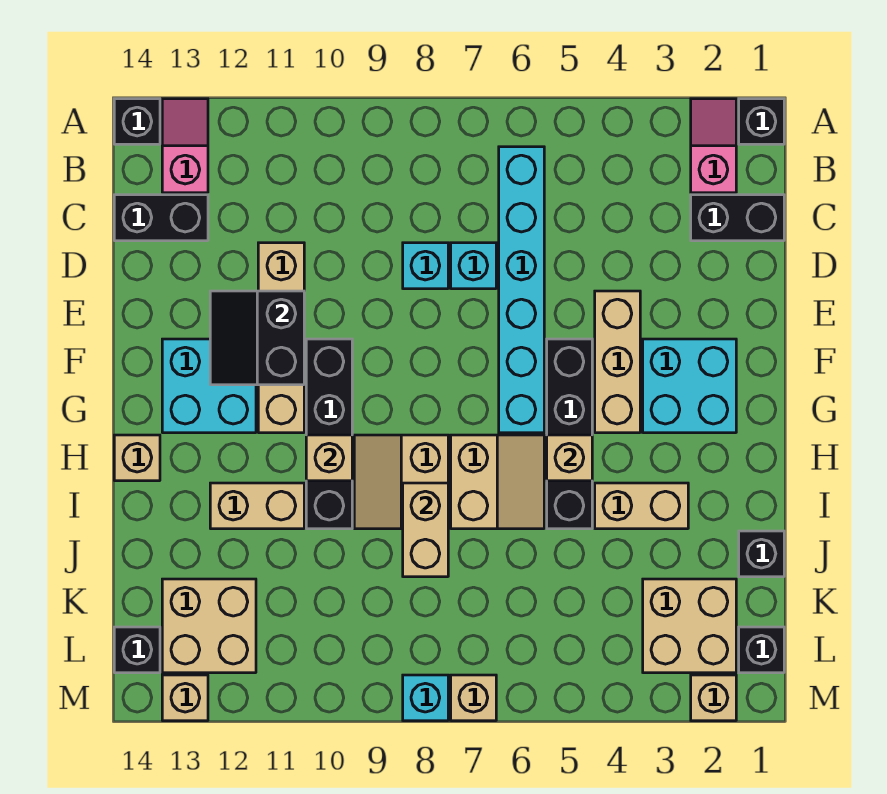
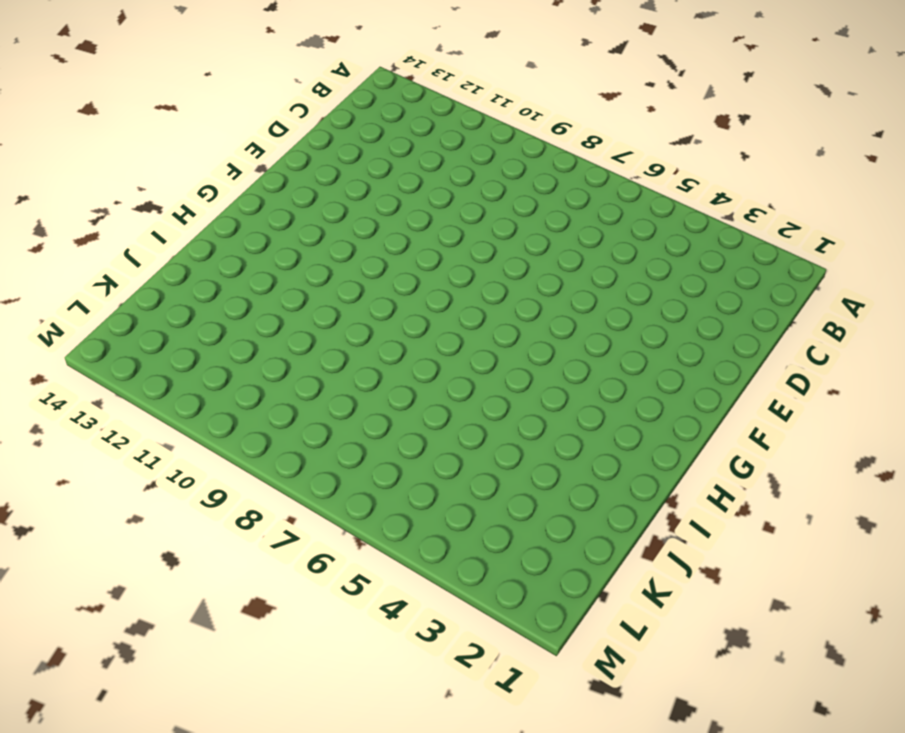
none -> black brick A1 level 1
none -> pink slope A2:B2 level 1 top B
none -> pink slope A13:B13 level 1 top B
none -> black brick A14 level 1

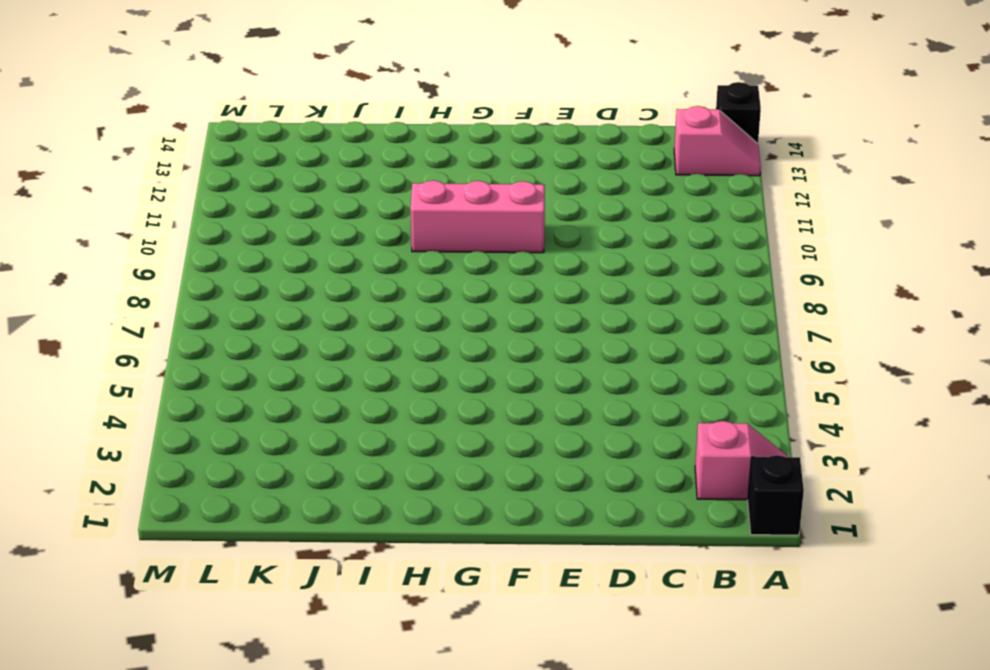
pink brick F10:H10 level 1 -> black brick F10:I10 level 1
none -> cyan brick B6:G6 level 1
none -> black brick C1:C2 level 1
none -> black brick C13:C14 level 1
none -> cyan brick D7 level 1

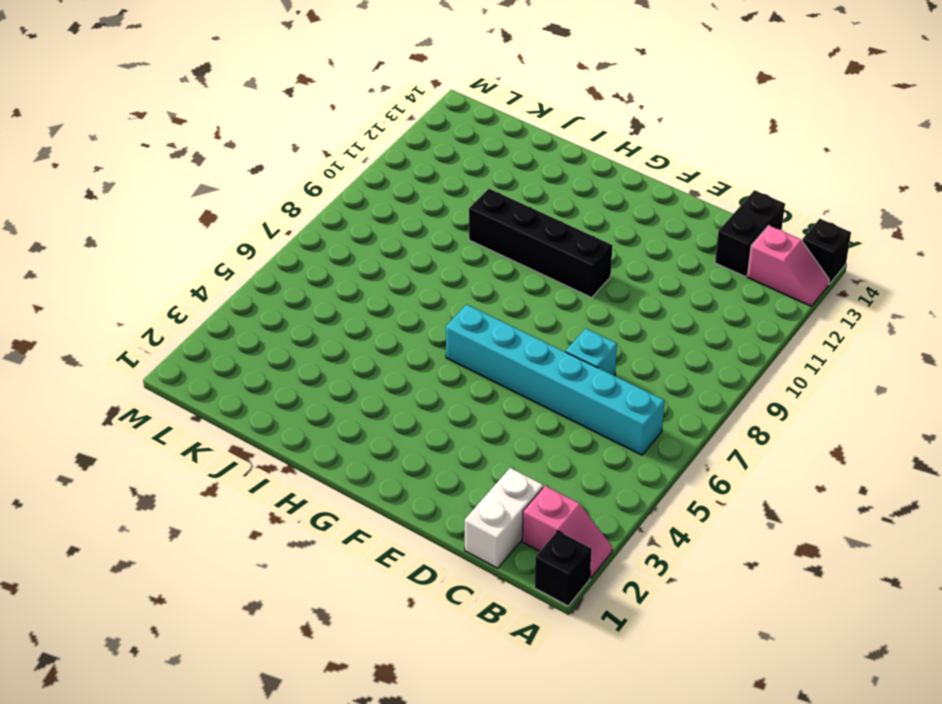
white brick C1:C2 level 1 -> black brick C1:C2 level 1
none -> cyan brick D8 level 1
none -> tan brick D11:G11 level 1
none -> tan brick E4:G4 level 1
none -> cyan brick F2:G3 level 1

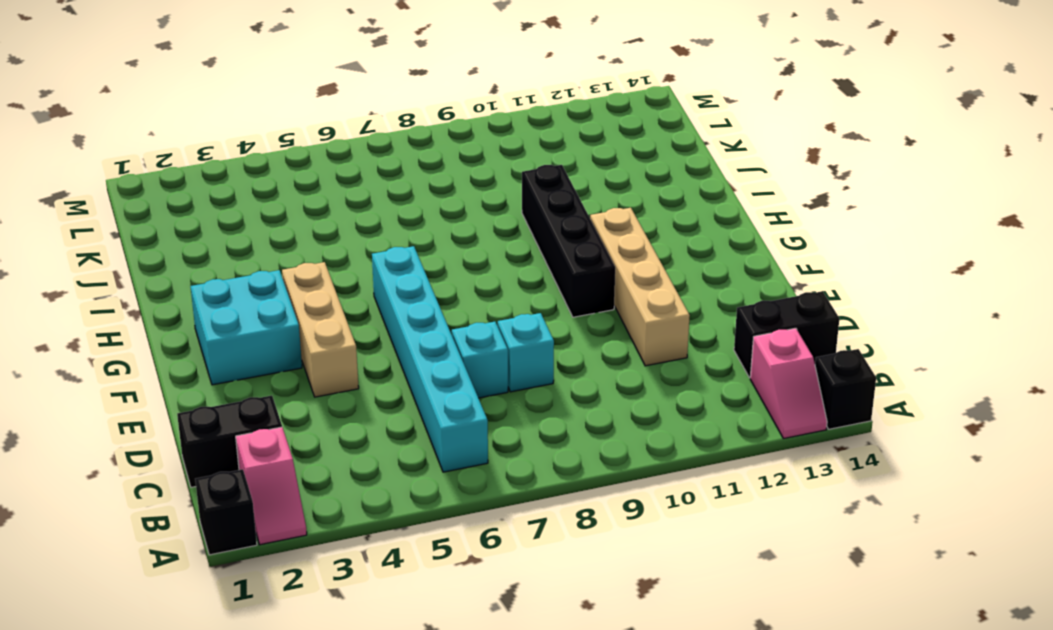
none -> black brick F5:I5 level 1
none -> cyan brick F12:G13 level 1
none -> tan slope H6:I7 level 1 top 7
none -> tan slope H8:I9 level 1 top 8

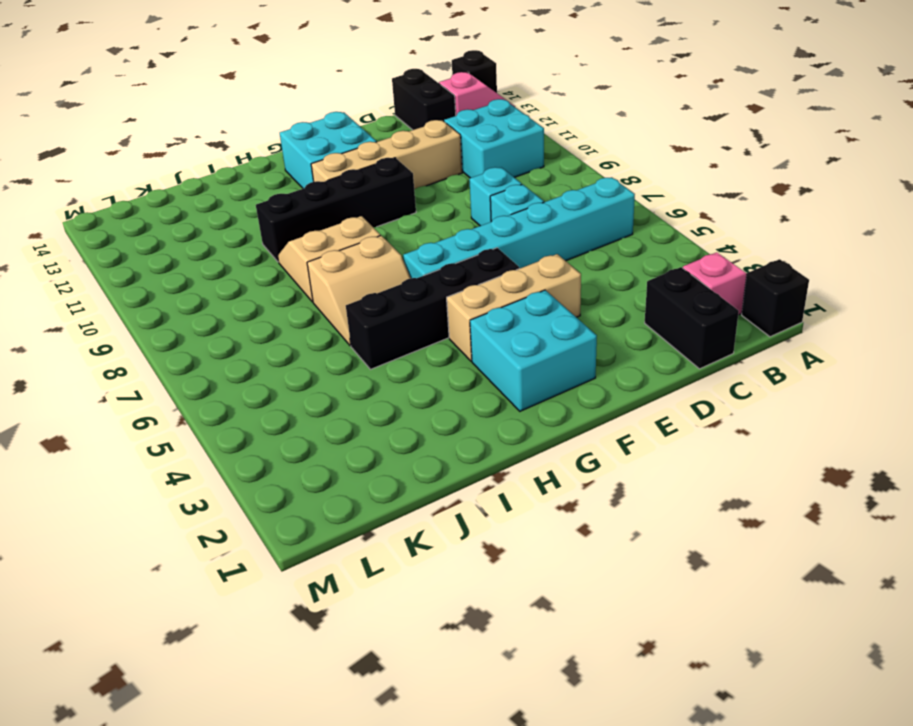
cyan brick B10:C11 level 1 -> none
none -> tan brick H14 level 1
none -> tan brick I3:I4 level 1
none -> tan brick I11:I12 level 1
none -> black brick J1 level 1

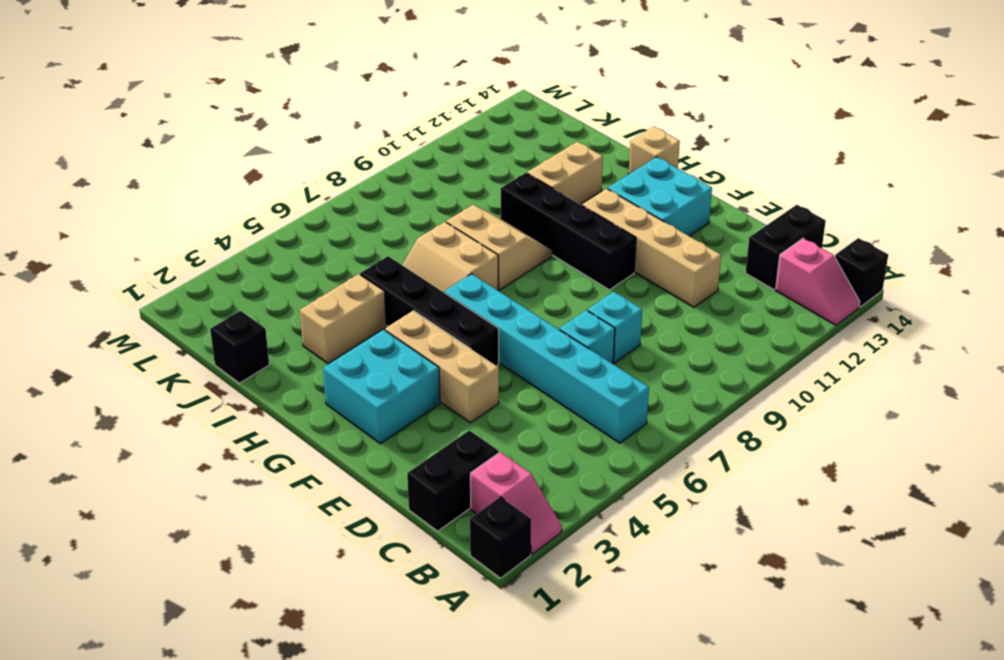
none -> tan brick K2:L3 level 1
none -> tan brick K12:L13 level 1
none -> black brick L1 level 1
none -> black brick L14 level 1

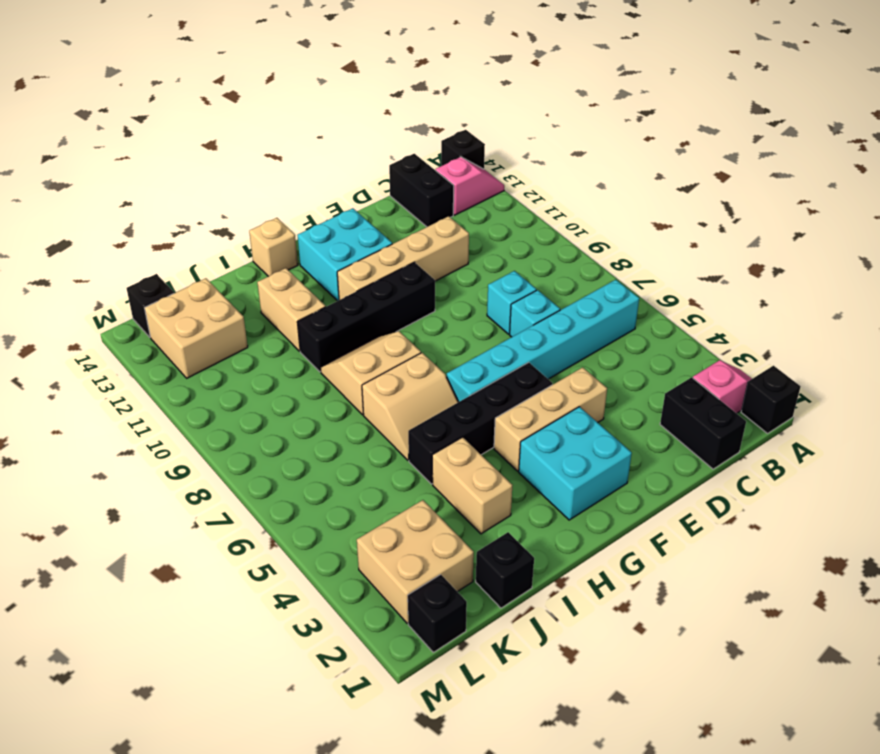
none -> tan brick M2 level 1
none -> tan brick M7 level 1
none -> cyan brick M8 level 1
none -> tan brick M13 level 1

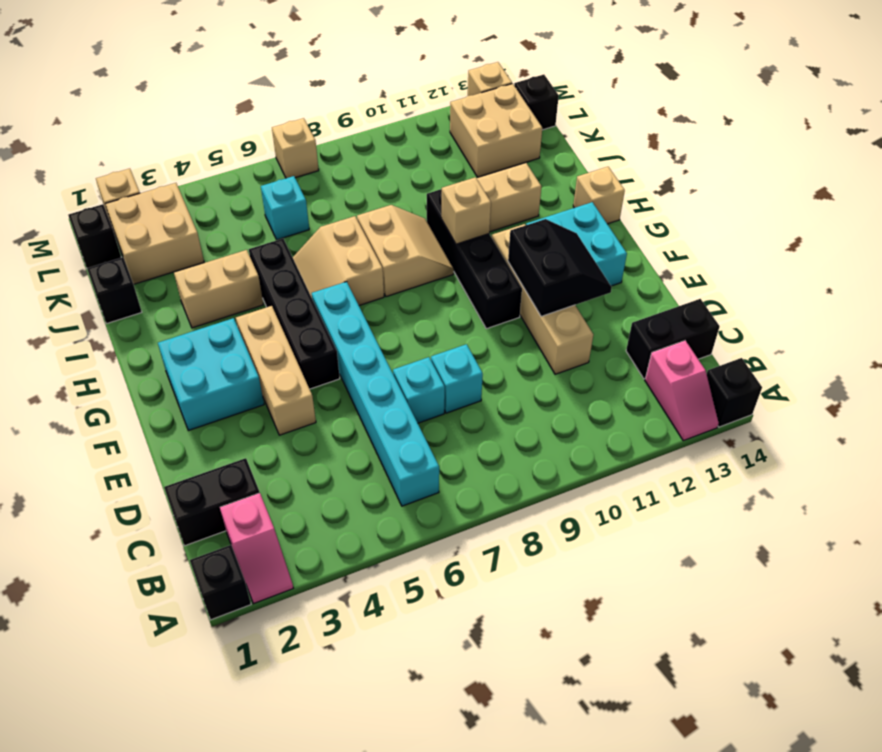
cyan brick K6 level 1 -> cyan brick M8 level 1
none -> tan brick H5 level 2
none -> tan brick I8:J8 level 2

